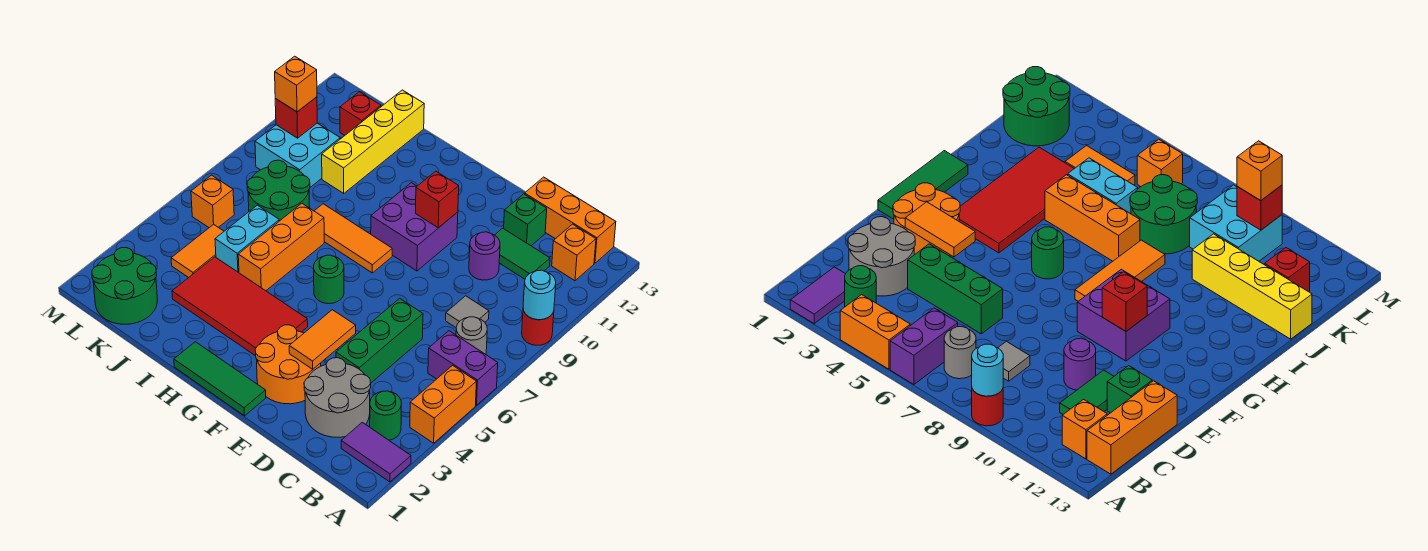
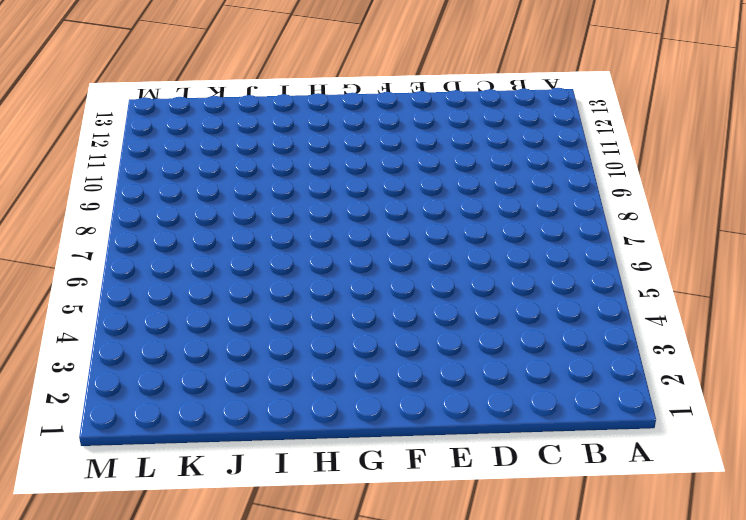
none -> purple tile A2:B2 level 1
none -> orange brick A4:A5 level 1
none -> purple brick A6:B6 level 1
none -> red round brick A9 level 1

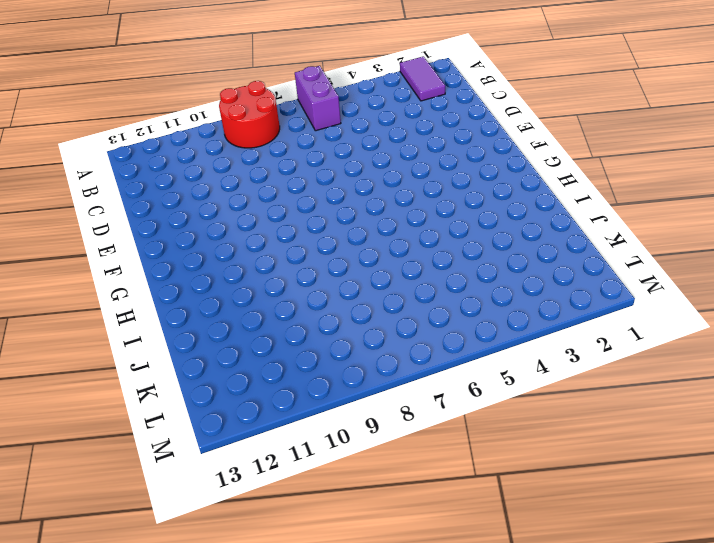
red round brick A8:B9 level 1 -> red round brick A9 level 1
none -> orange brick A4:A5 level 1
none -> green round brick B3 level 1
none -> grey round brick B7 level 1
none -> orange brick B12 level 1

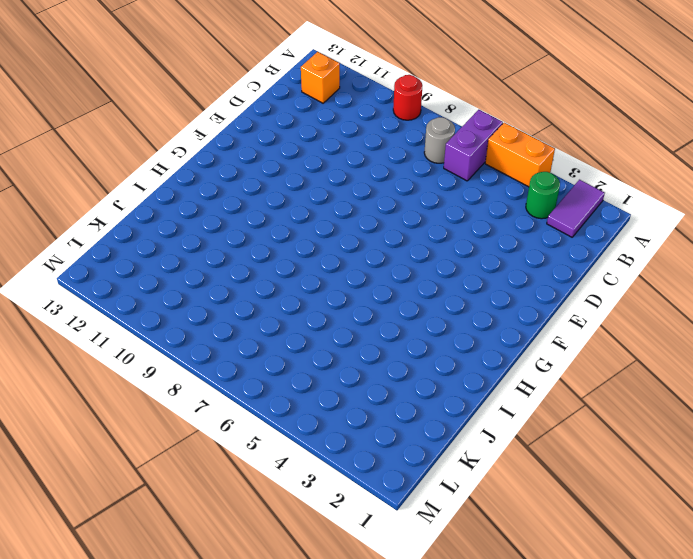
none -> orange brick B13:D13 level 1
none -> grey round brick C2:D3 level 1
none -> grey tile C8 level 1
none -> green tile C11:D11 level 1

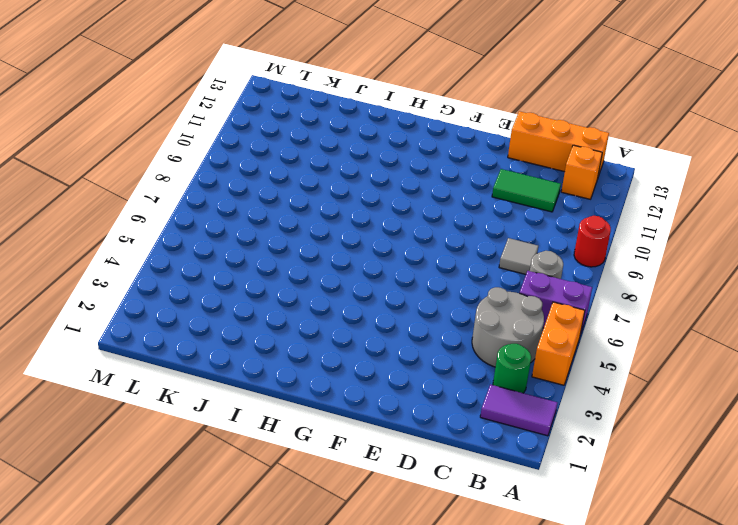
grey round brick B4:C5 level 1 -> grey round brick C2:D3 level 1
none -> green brick D4:D6 level 1
none -> purple round brick D10 level 1
none -> green brick D12 level 1
none -> orange round brick E2:F3 level 1

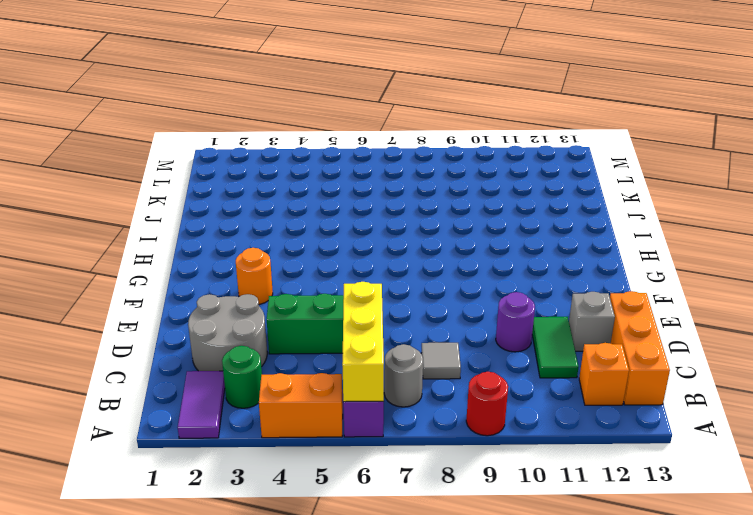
yellow brick A6:C6 level 2 -> none
grey brick D12 level 1 -> green brick D12 level 1
orange round brick F3 level 1 -> orange round brick E2:F3 level 1
none -> green tile F1:H1 level 1
none -> purple brick F9:G10 level 1
none -> red tile G3:J4 level 1
none -> green round brick G6 level 1

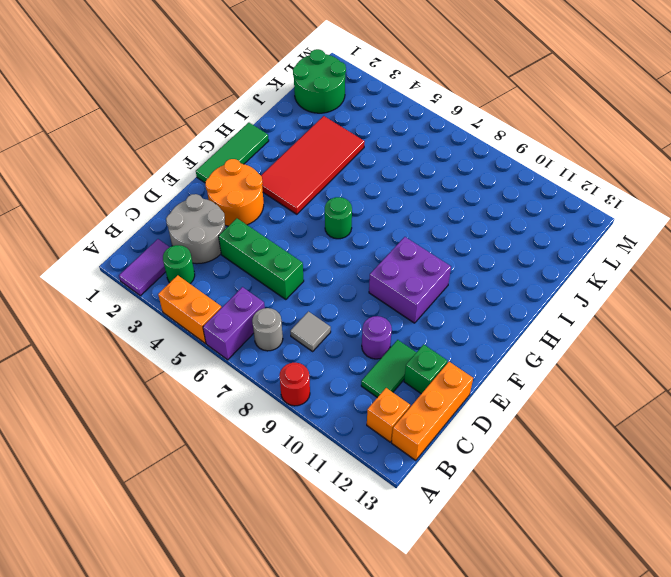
none -> orange tile G8:I8 level 1
none -> orange brick I5:I7 level 1
none -> cyan brick J5:J6 level 1
none -> green round brick J7:K8 level 1

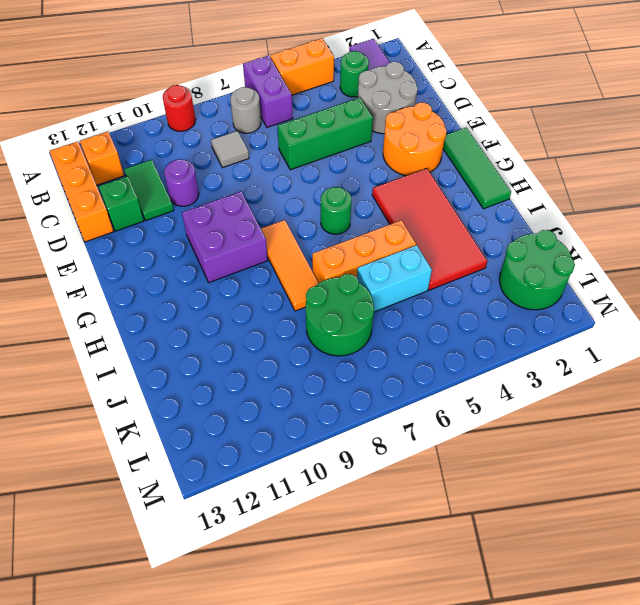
none -> yellow brick J10:J13 level 1
none -> orange tile K4:K5 level 1
none -> cyan brick K9:L10 level 1
none -> red brick K12 level 1

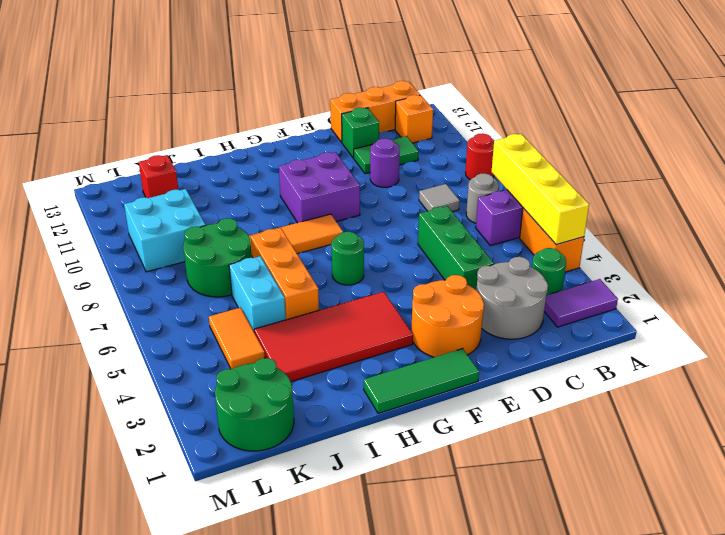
yellow brick A4:A7 level 2 -> yellow brick J10:J13 level 1
none -> orange brick L6 level 1
none -> cyan round brick A9 level 2
none -> orange tile E3:E4 level 2
none -> red brick F10 level 2

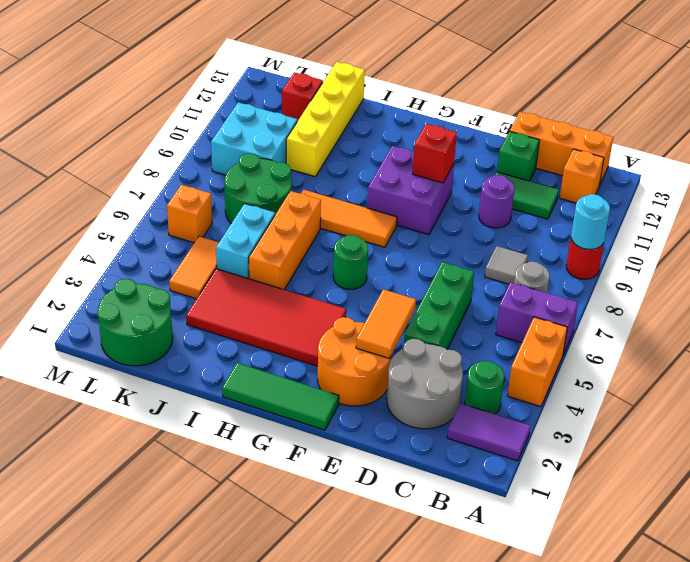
none -> red brick L10 level 2
none -> orange brick L10 level 3

